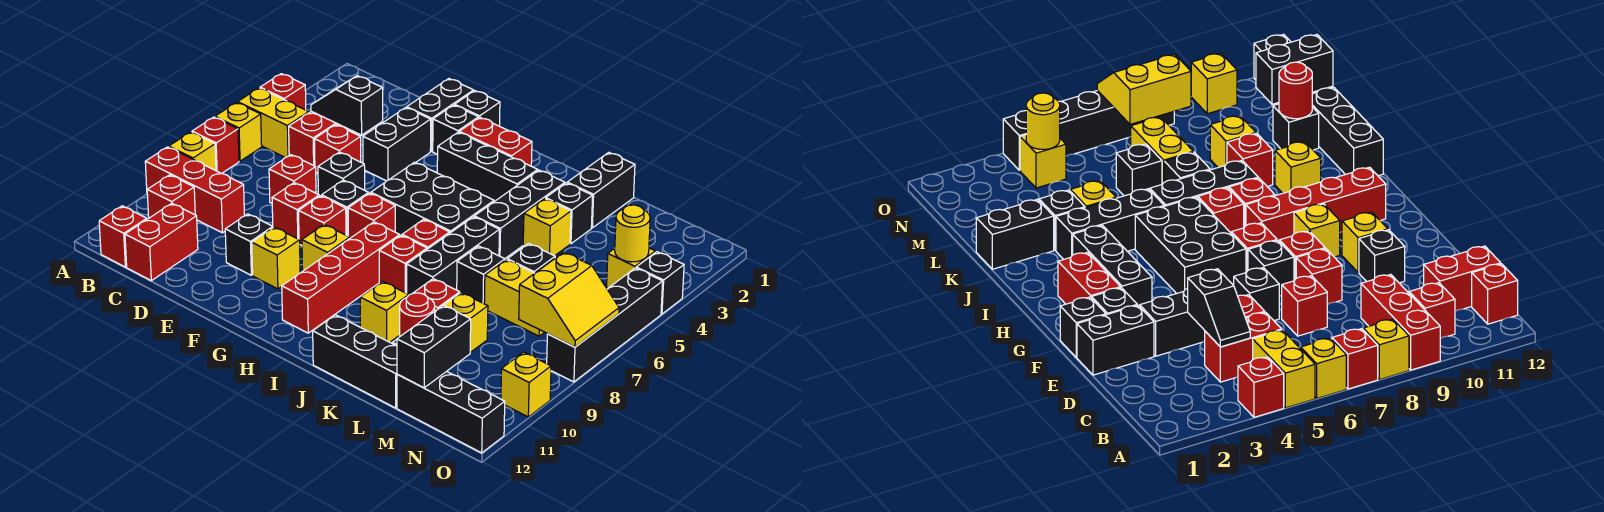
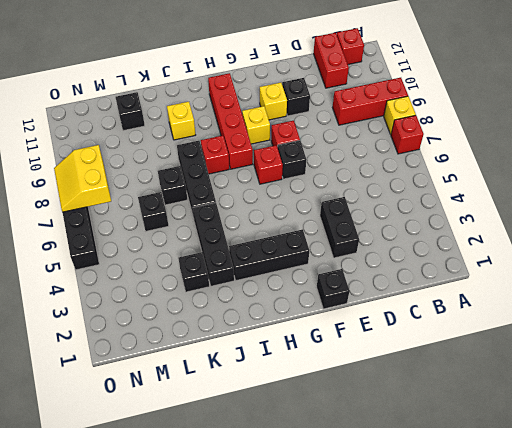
none -> red brick A4 level 1
none -> yellow brick A5:B5 level 1
none -> yellow brick A6 level 1
none -> red brick B10 level 1

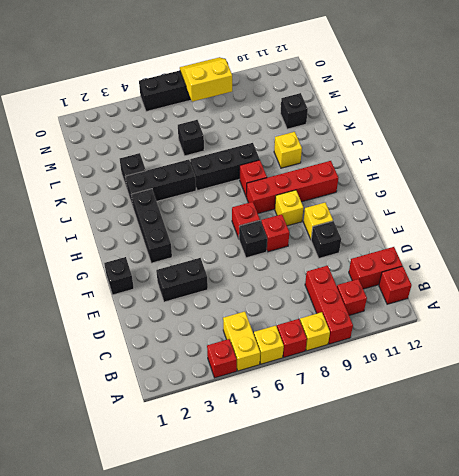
none -> red brick C4:C5 level 1
none -> red brick D5 level 1
none -> red brick D7 level 1
none -> black brick E1:E2 level 1

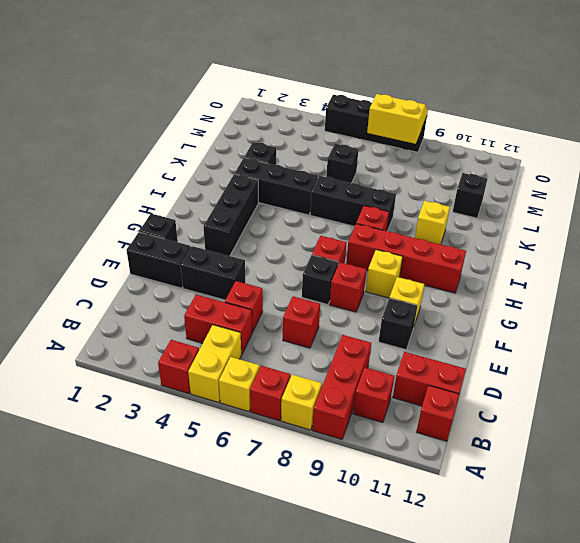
none -> black brick E6 level 1
none -> red brick E8 level 1
none -> black brick F2 level 1
none -> red brick G2:H2 level 1

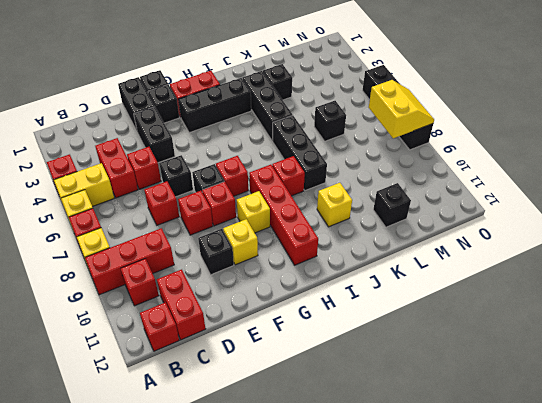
none -> black brick G5:I6 level 1
none -> red brick I7 level 1
none -> black brick J12:L12 level 1
none -> black brick K1:K2 level 1

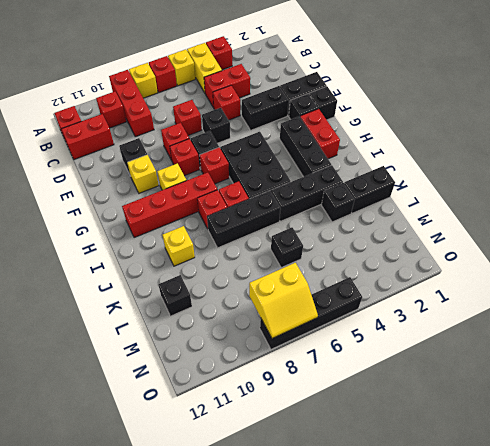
none -> black brick J12:L12 level 1
none -> yellow brick K4 level 1
none -> black brick K7 level 1
none -> red brick K9 level 1

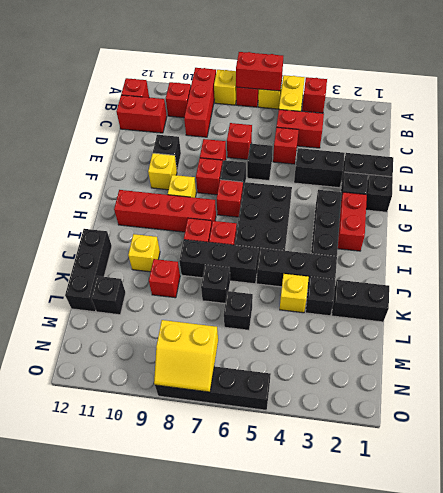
red brick A6:A7 level 2 -> none
none -> yellow brick L7:M7 level 1
none -> yellow brick L9 level 1
none -> black brick M12:O12 level 1
none -> yellow brick N4 level 1

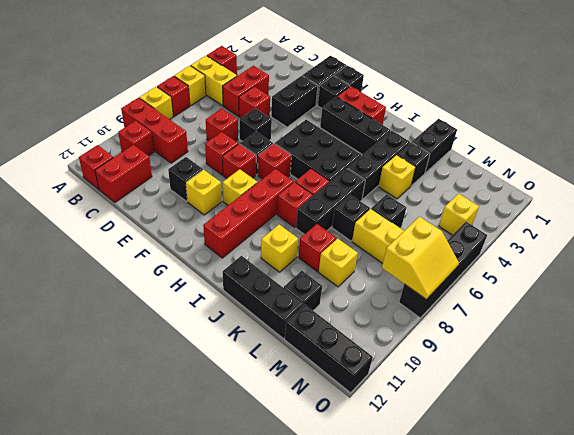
none -> black brick O4 level 1
none -> yellow brick O10 level 1
none -> black slope C4:D4 level 2 top D
none -> red round brick L11 level 2

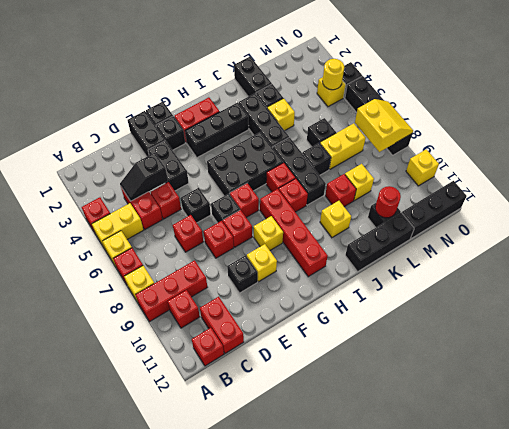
none -> black brick M11:M12 level 2

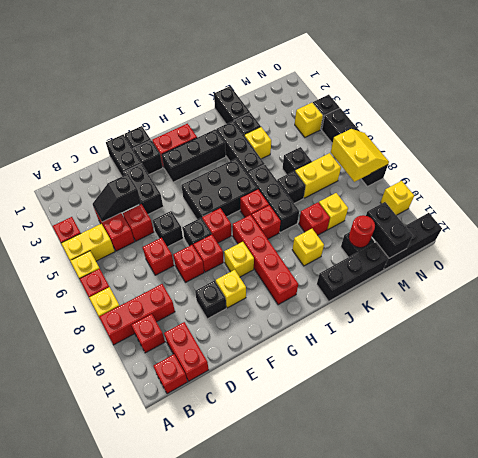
none -> yellow round brick N4 level 2

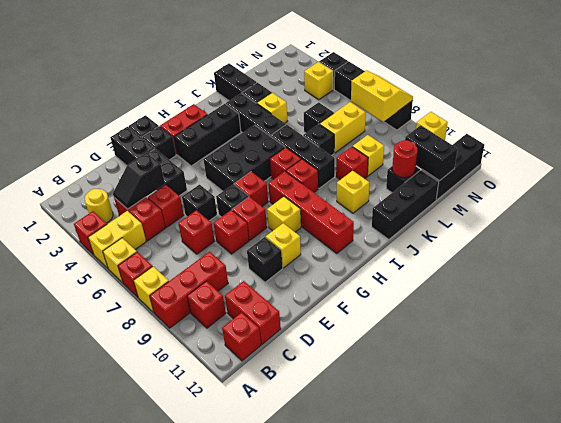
yellow round brick B3 level 1 -> yellow round brick N4 level 2

